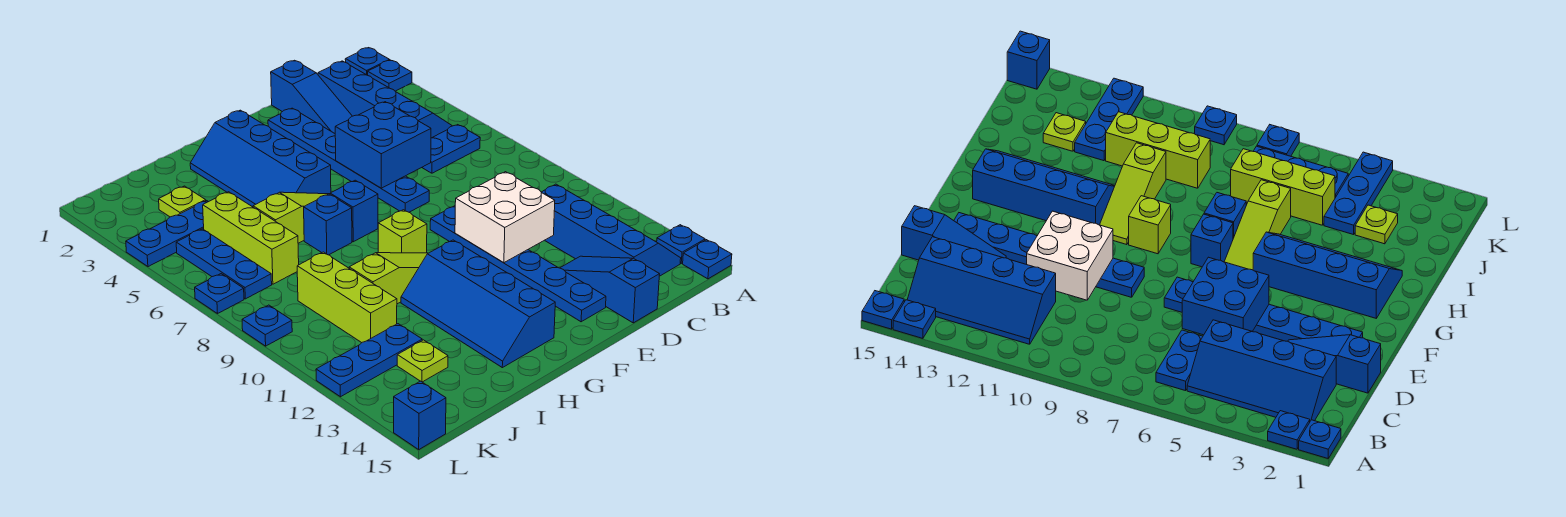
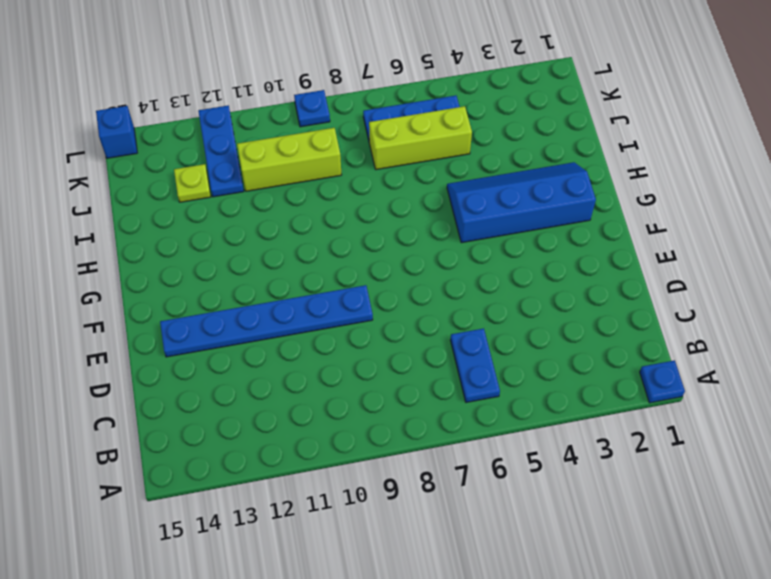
none -> blue plate A2 level 1
none -> blue plate A14 level 1
none -> blue plate A15 level 1
none -> blue slope B2:C5 level 1 top C

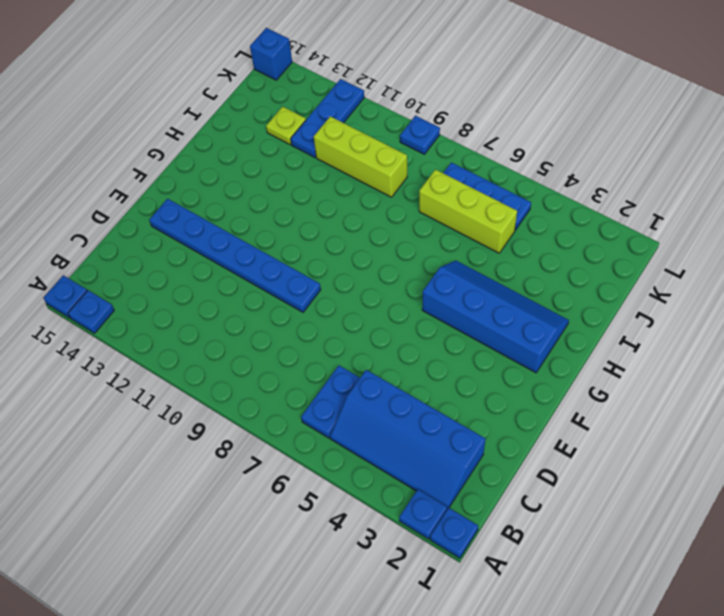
none -> blue slope B11:C14 level 1 top C
none -> blue slope D1:D3 level 1 top 1
none -> blue slope D13:D15 level 1 top 15
none -> blue plate E2:E7 level 1

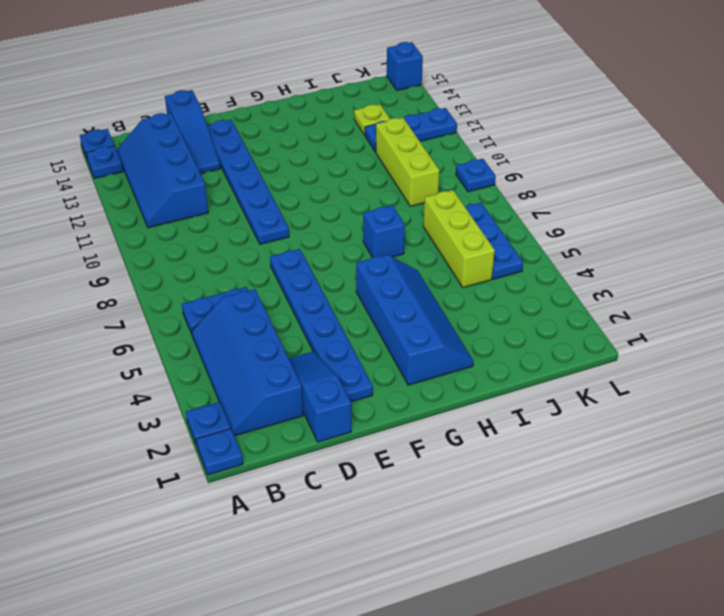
none -> lime slope G6:I6 level 1 top I
none -> blue brick G7 level 1
none -> lime brick G9 level 1
none -> lime slope G10:I10 level 1 top I

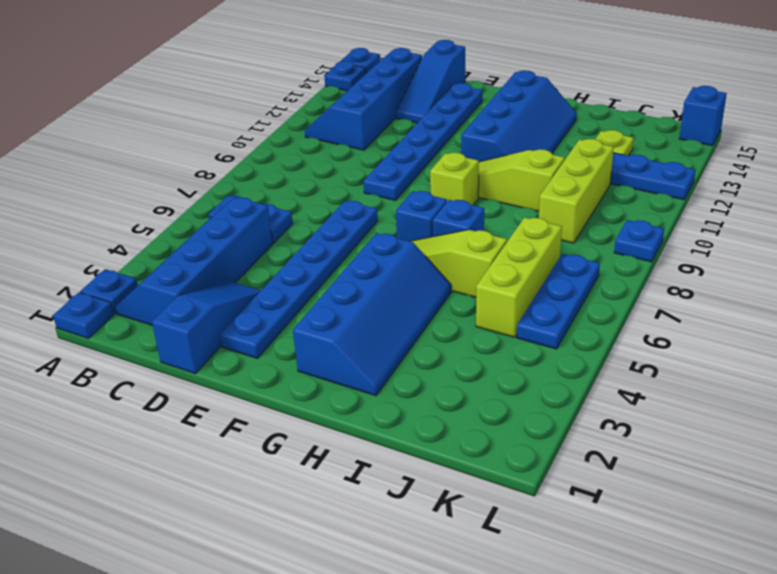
none -> lime plate J3 level 1
none -> blue plate J4:L4 level 1
none -> blue plate L7 level 1
none -> blue brick D5:E6 level 2

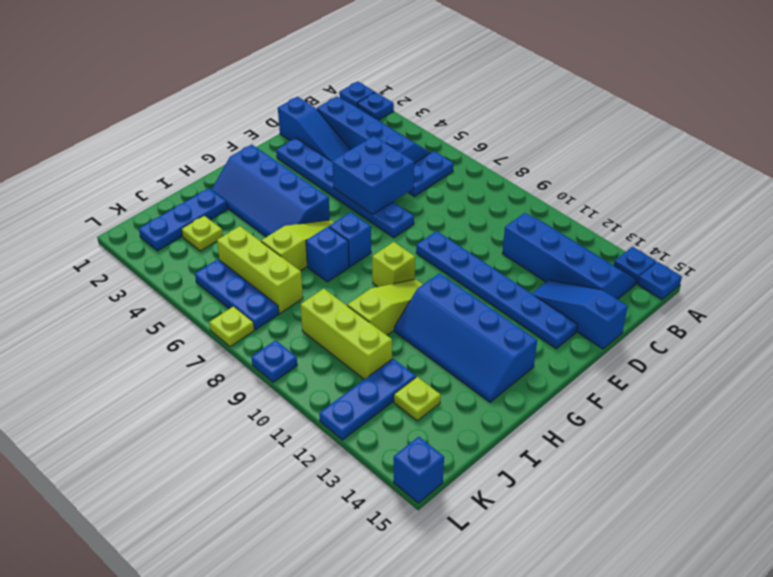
blue plate I2:K2 level 1 -> blue plate J4:L4 level 1
lime plate L7 level 1 -> blue plate L7 level 1
none -> white brick D10:E11 level 2

